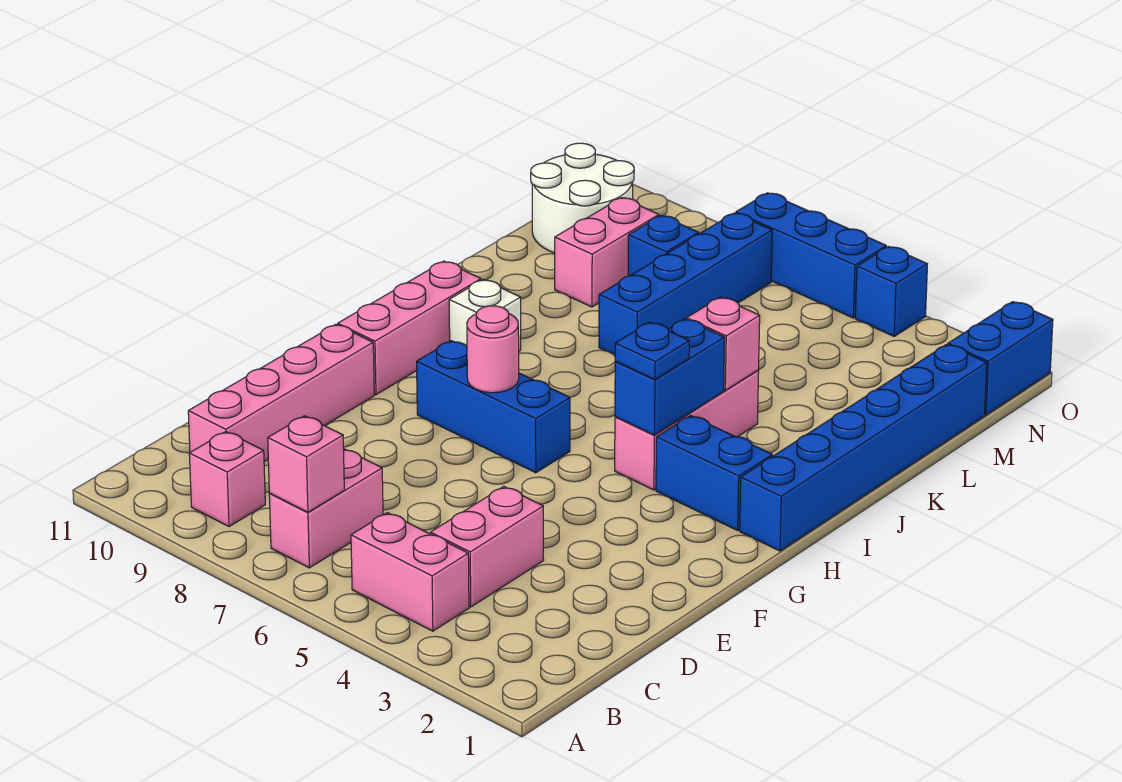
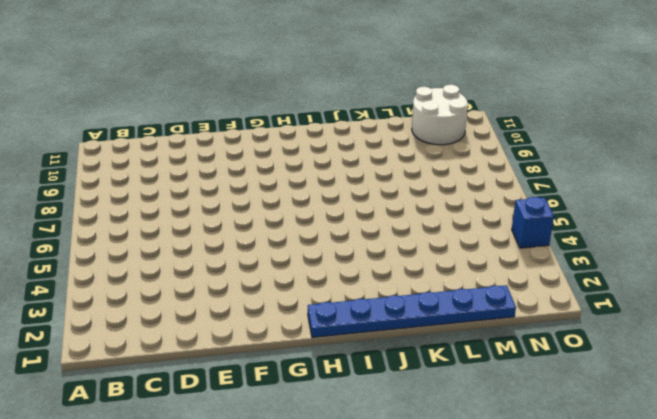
blue plate H1:M1 level 1 -> blue brick H1:M1 level 1
none -> pink brick B4:B5 level 1
none -> pink brick B7:C7 level 1
none -> pink brick B9 level 1

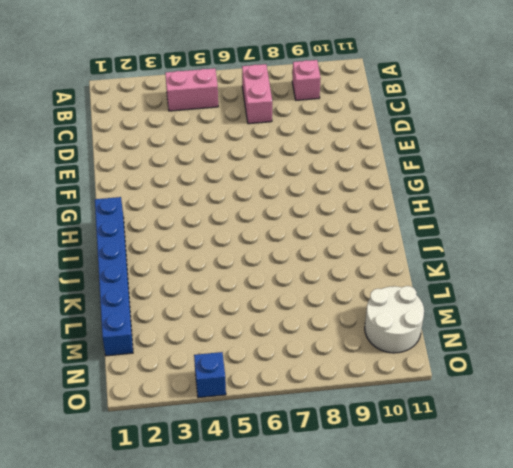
none -> pink brick C4:D4 level 1
none -> pink brick C10:F10 level 1
none -> blue brick G6:G8 level 1

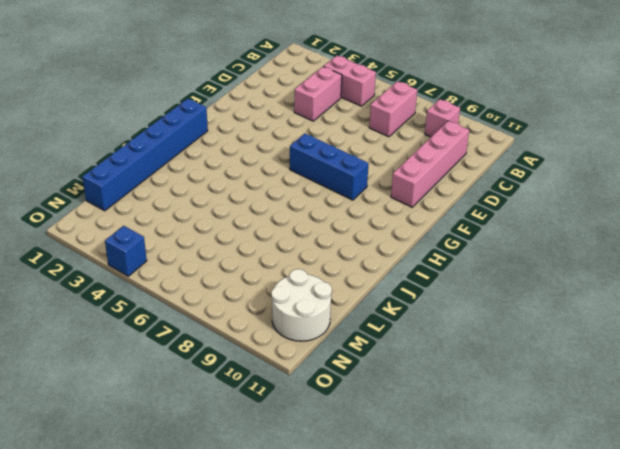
none -> pink brick G10:I10 level 1
none -> blue brick H2:H3 level 1
none -> pink brick H4:J4 level 1

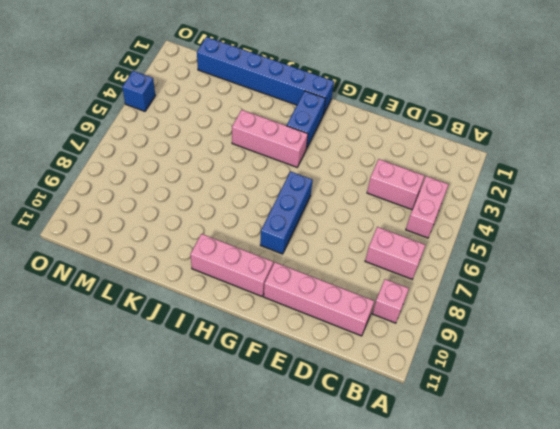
none -> white brick I9 level 1
none -> blue brick K7:N7 level 1
none -> pink brick L9:M9 level 1

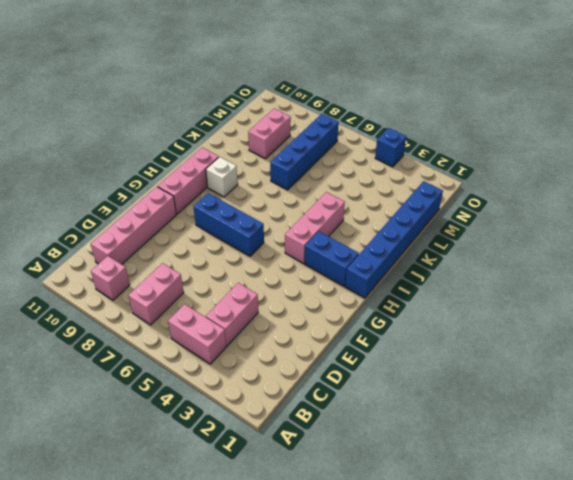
none -> blue brick M8 level 1
none -> white round brick M10:N11 level 1
none -> blue brick N1:O1 level 1

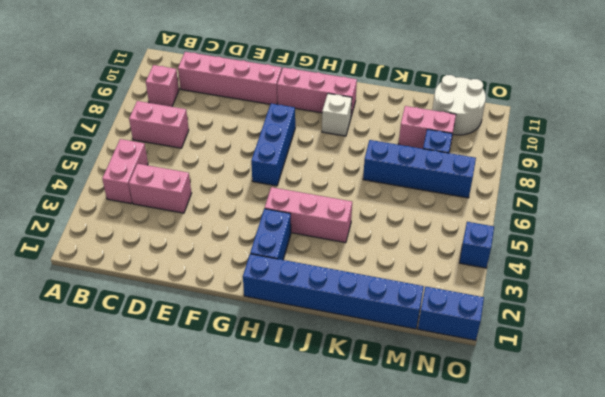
none -> blue brick O5:O7 level 1
none -> pink brick B7 level 2
none -> pink round brick G7 level 2

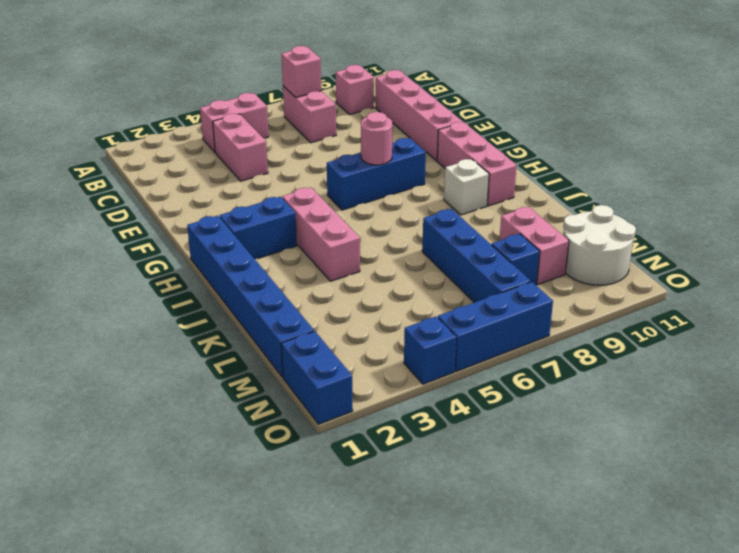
none -> blue brick H4:I4 level 2
none -> pink brick J4 level 2
none -> blue plate H4 level 3

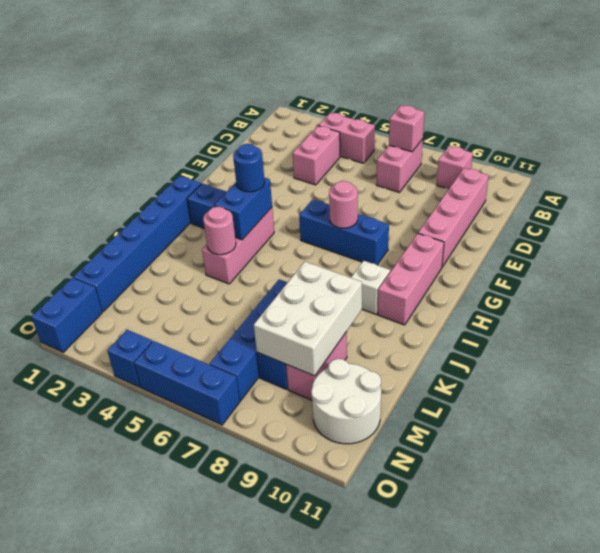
blue round brick H4 level 3 -> blue plate H4 level 3
pink round brick J4 level 2 -> pink brick J4 level 2
white brick K8:M9 level 2 -> none

